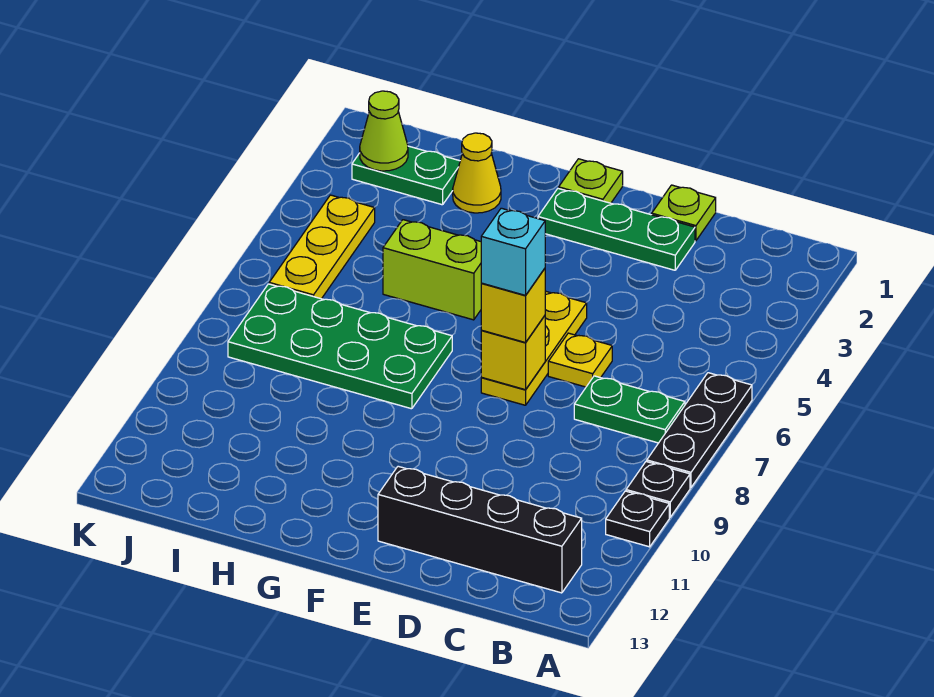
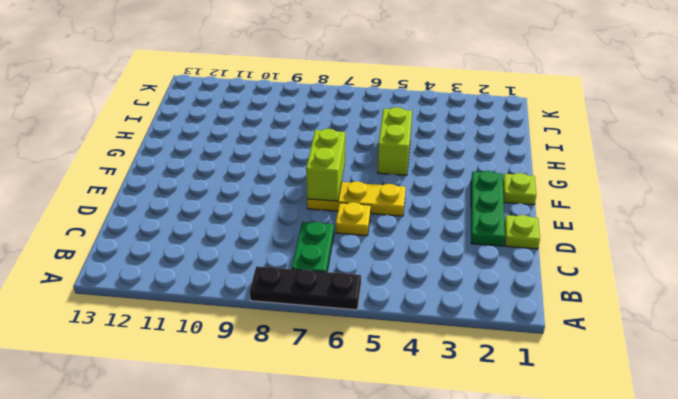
lime brick E7:F7 level 2 -> yellow brick E7 level 2
none -> black plate A9 level 1
none -> black plate A10 level 1
none -> black brick B12:E12 level 1

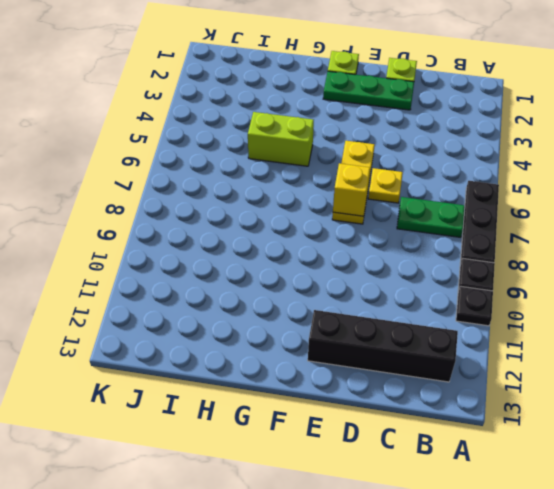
none -> green plate G7:J8 level 1
none -> yellow cone H2 level 1
none -> green plate I2:J2 level 1

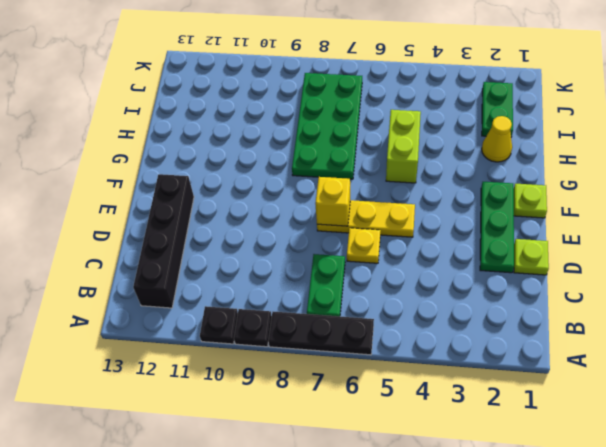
none -> yellow plate J4:J6 level 1
none -> lime cone J2 level 2
none -> yellow brick E7 level 3

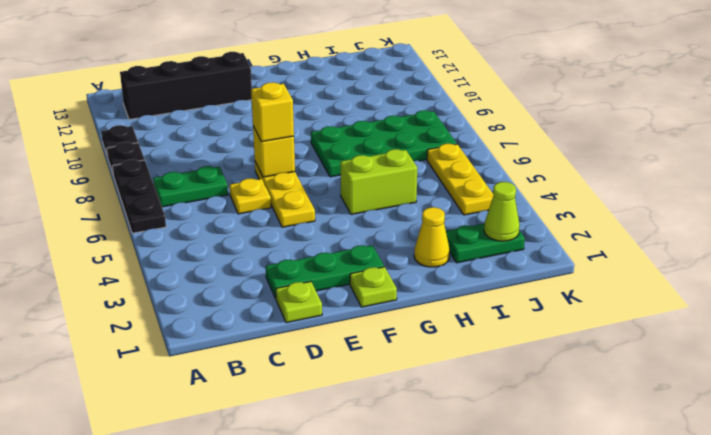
none -> cyan brick E7 level 4

